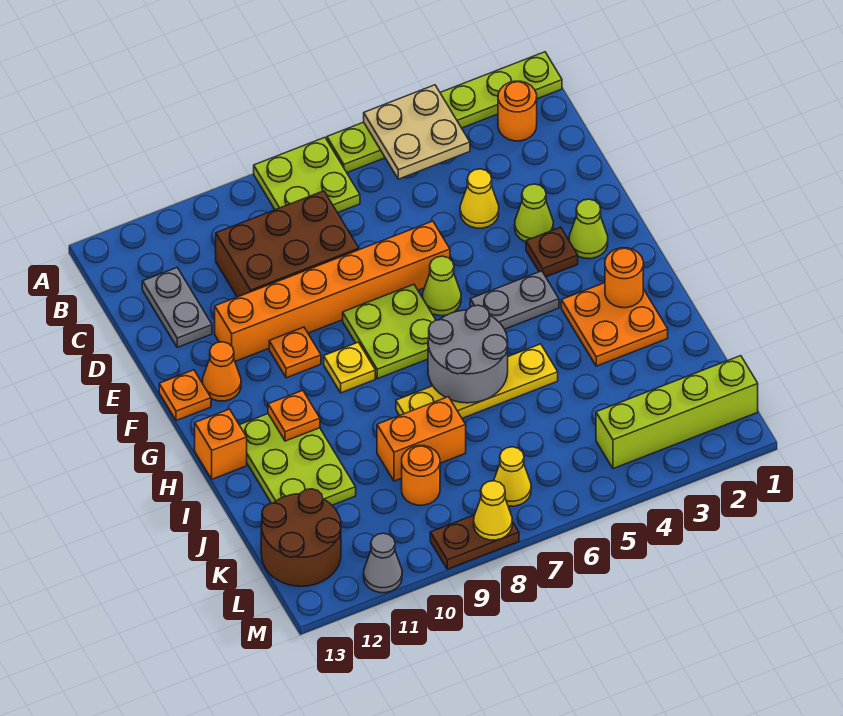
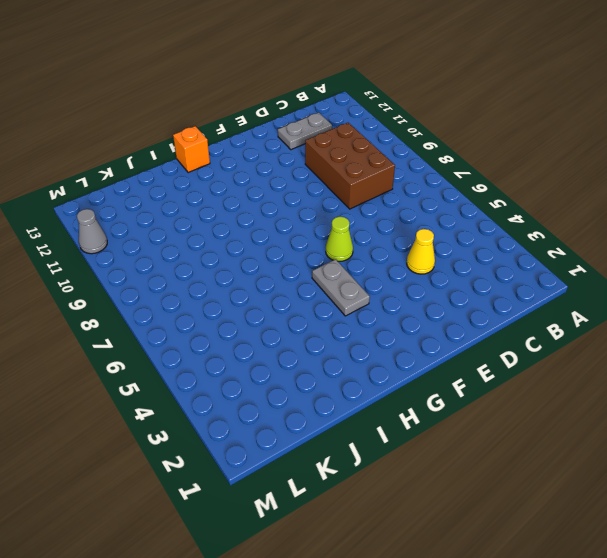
none -> lime plate A1:A6 level 1
none -> lime plate A7:B8 level 1
none -> orange round brick B2 level 1
none -> lime cone E3 level 1

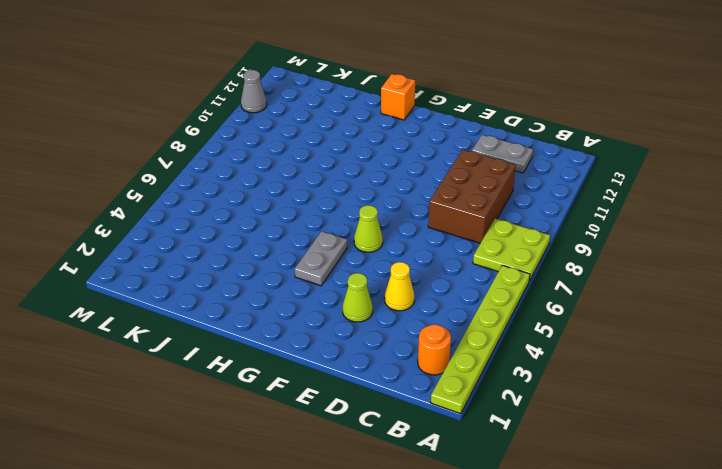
none -> orange brick E6:E11 level 1
none -> lime cone F2 level 1
none -> brown plate F3 level 1
none -> lime plate F7:G8 level 1

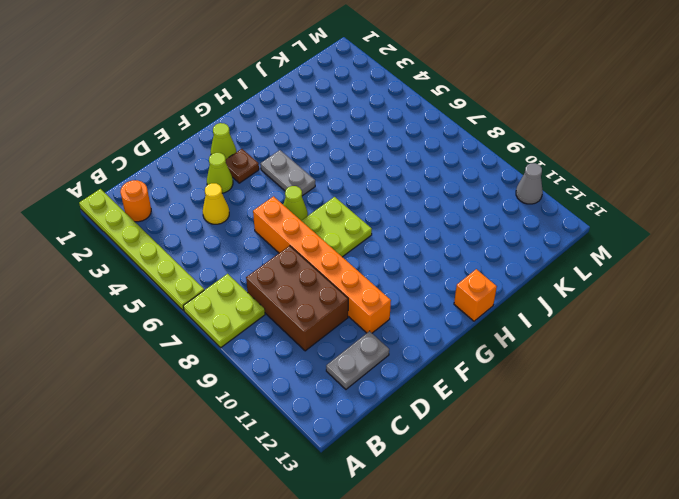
none -> orange plate F10 level 1
none -> orange cone F12 level 1
none -> orange plate F13 level 1
none -> yellow plate G9 level 1

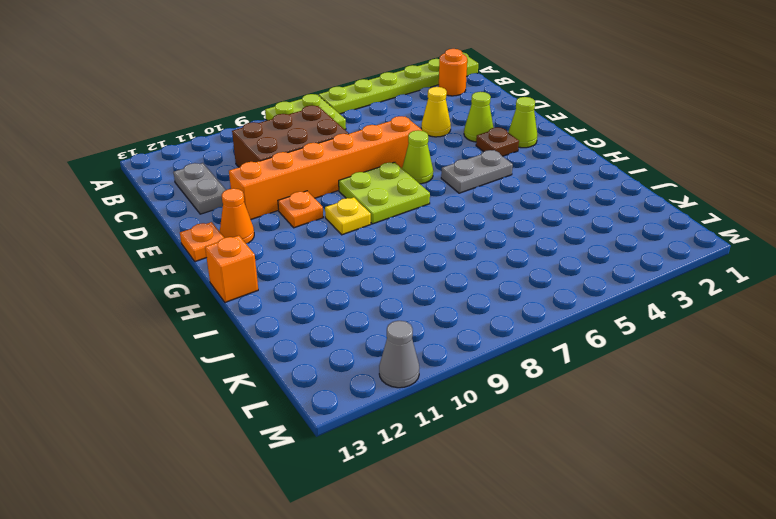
none -> orange plate H2:I3 level 1
none -> lime plate H11:J12 level 1
none -> yellow plate I5:I8 level 1
none -> orange brick J8:J9 level 1

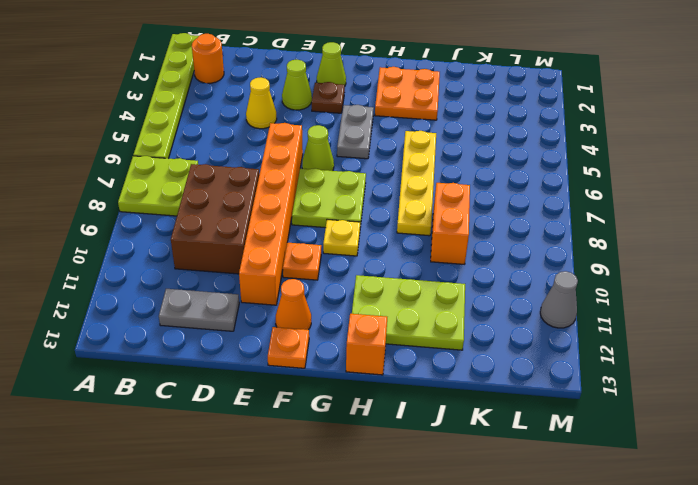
none -> orange round brick K9 level 1
none -> brown round brick K12:L13 level 1
none -> lime brick L1:L4 level 1
none -> yellow cone L7 level 1

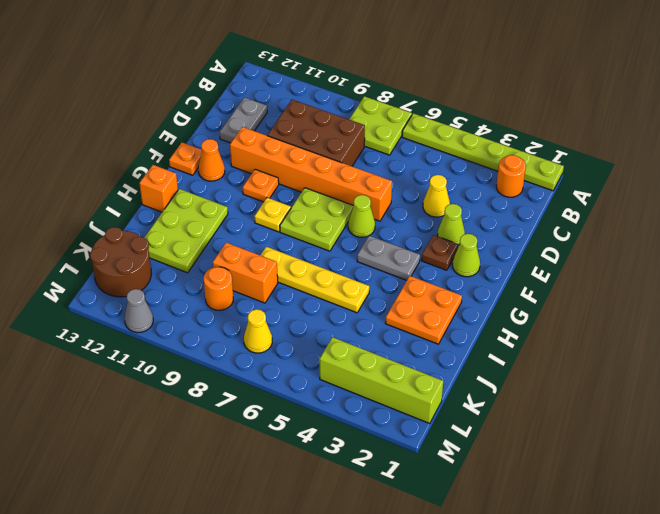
none -> brown plate M8:M9 level 1
none -> tan plate A4:B5 level 2
none -> orange round brick H2 level 2
none -> grey round brick H6:I7 level 2

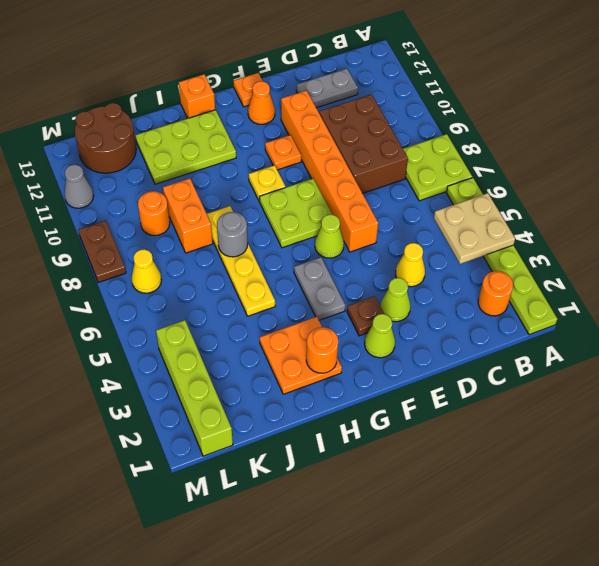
grey round brick I7 level 2 -> grey round brick H6:I7 level 2
none -> orange plate H11 level 2
none -> yellow cone M8 level 2

